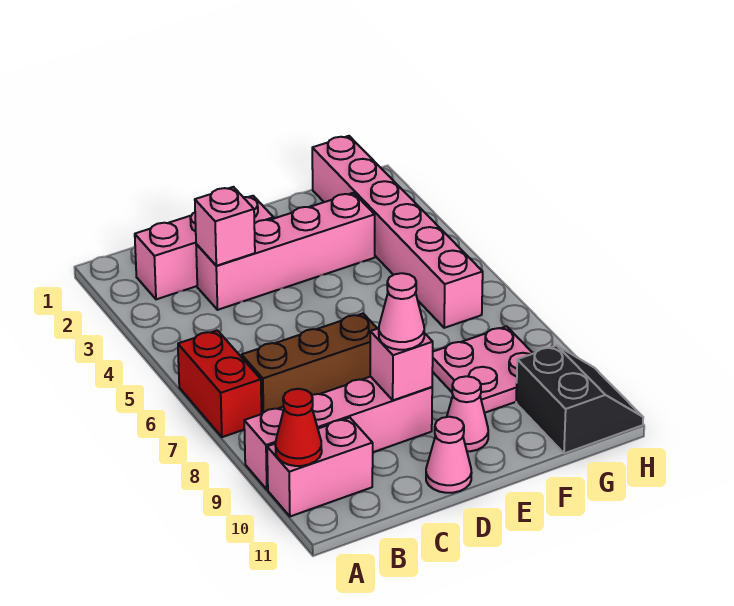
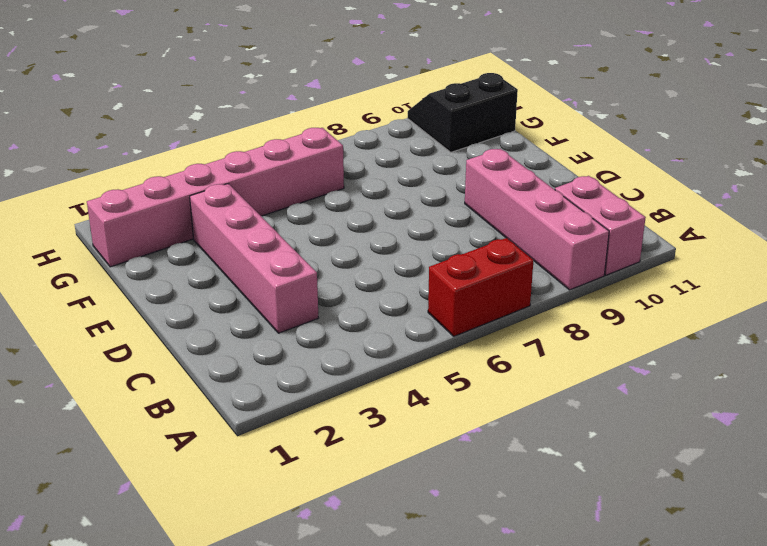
none -> pink brick B2:D2 level 1
none -> brown brick B7:D7 level 1
none -> pink cone D11 level 1

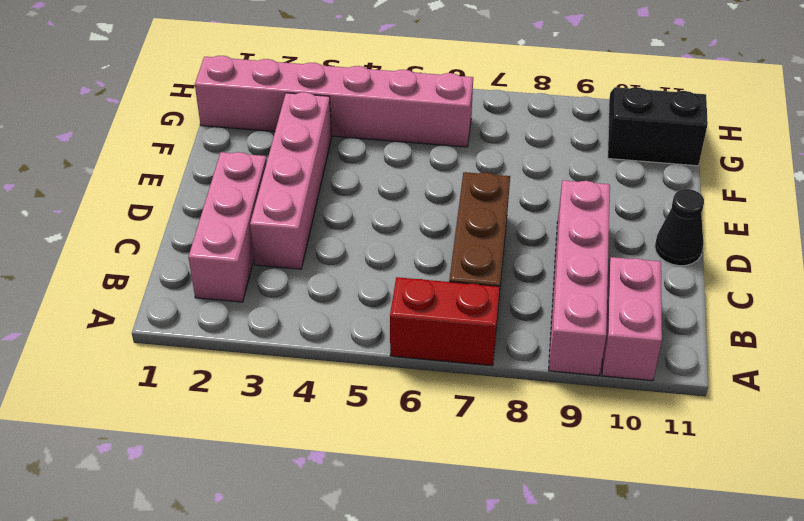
black cone D11 level 1 -> pink cone D11 level 1
none -> pink cone E10 level 1
none -> pink plate F8:G9 level 1
none -> red cone A10 level 2

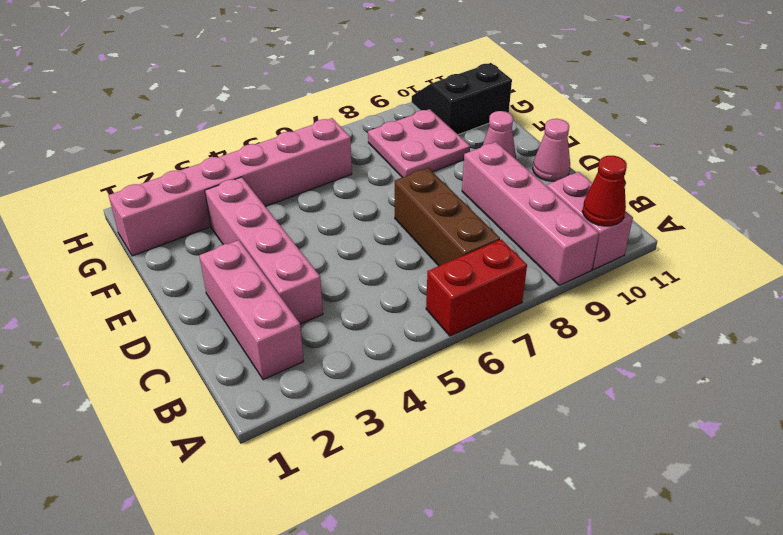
none -> pink brick C3 level 2
none -> pink brick D9 level 2
none -> pink cone D9 level 3

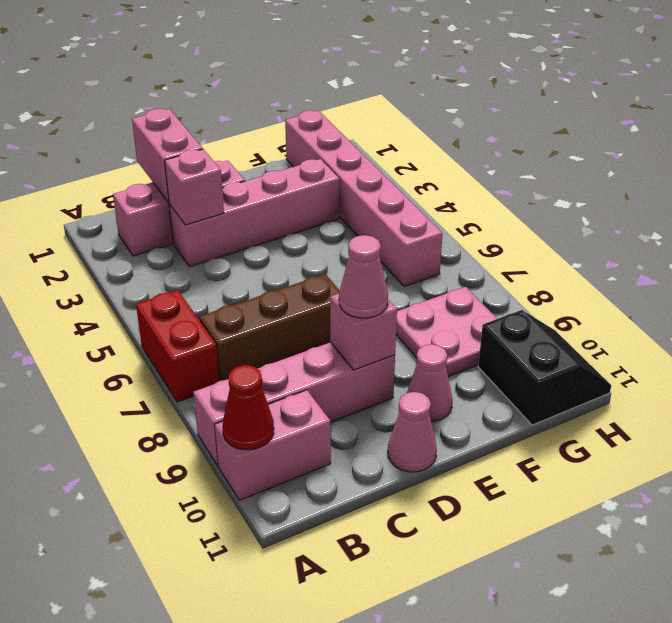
pink brick C1:C2 level 2 -> none

